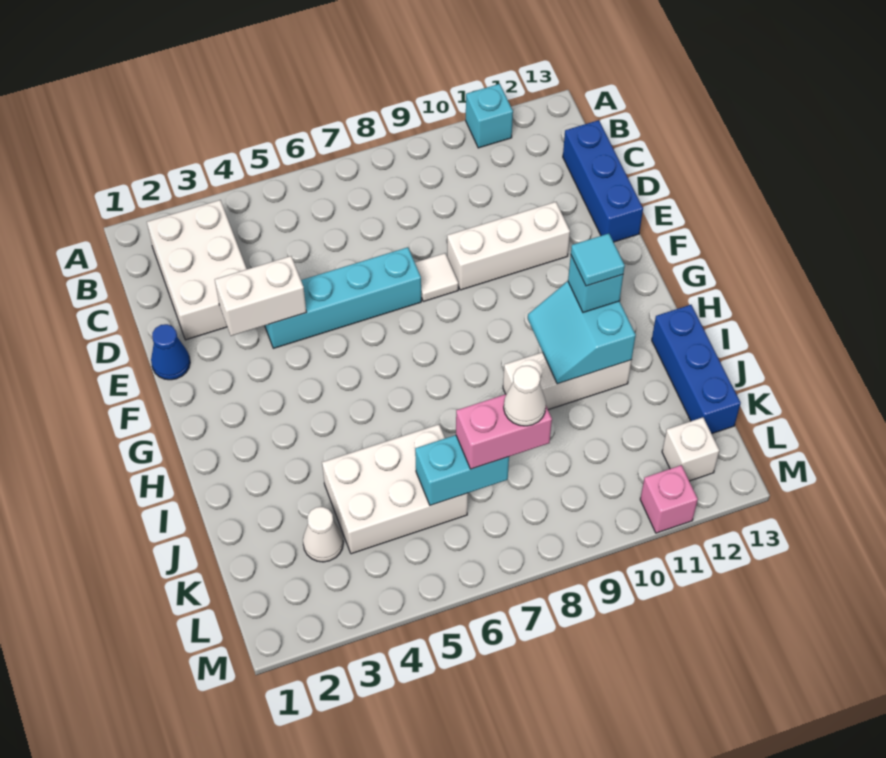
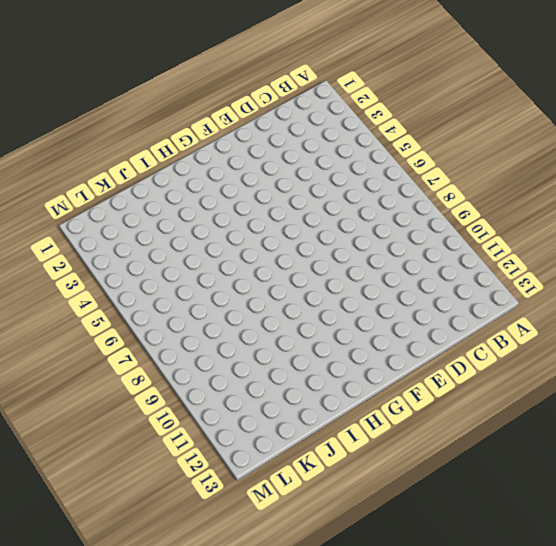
none -> cyan brick A11 level 1
none -> white brick B2:D3 level 1
none -> blue brick C13:E13 level 1

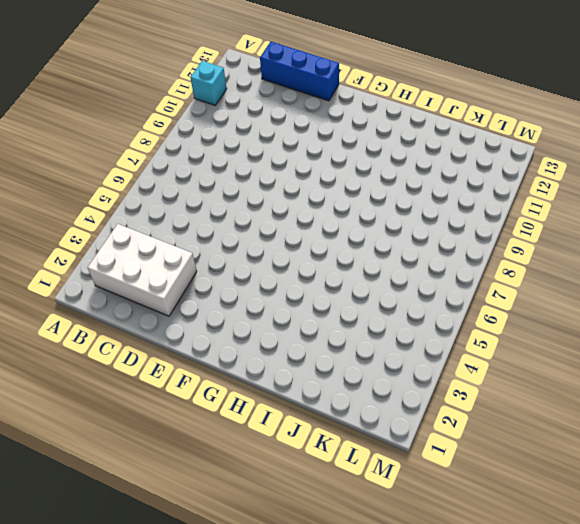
none -> blue cone E1 level 1
none -> cyan brick E4:E7 level 1
none -> white tile E8 level 1

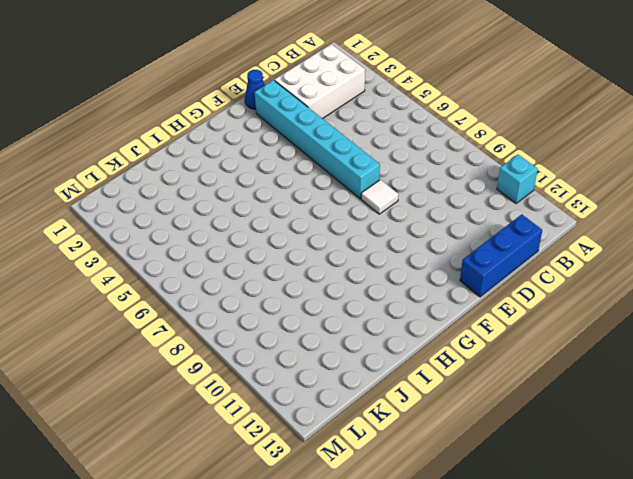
cyan brick E2:E7 level 1 -> cyan brick E4:E7 level 1
none -> white brick E9:E11 level 1
none -> white brick I9:I11 level 1
none -> blue brick I13:K13 level 1

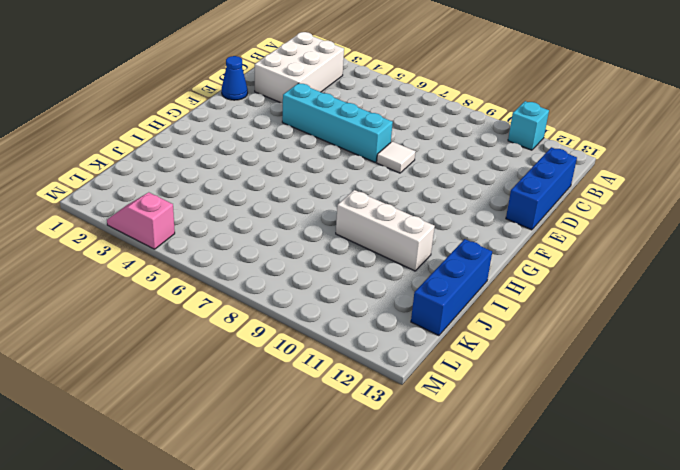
pink slope M3:M4 level 1 top 4 -> none
none -> white brick E9:E11 level 1
none -> white brick J4:K6 level 1
none -> white cone K3 level 1

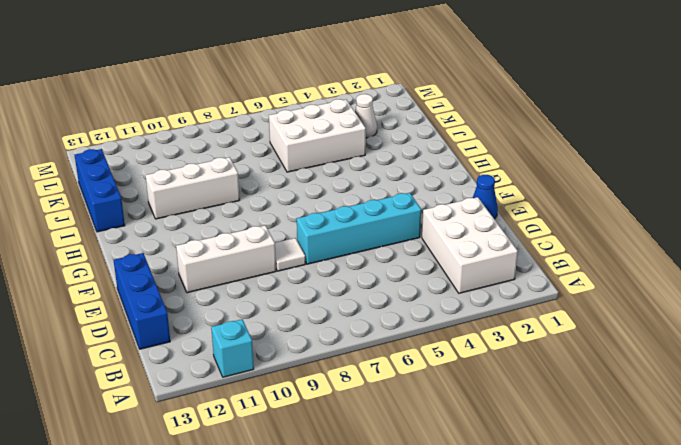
none -> white brick L12 level 1
none -> pink brick M11 level 1
none -> white brick E3:E4 level 2

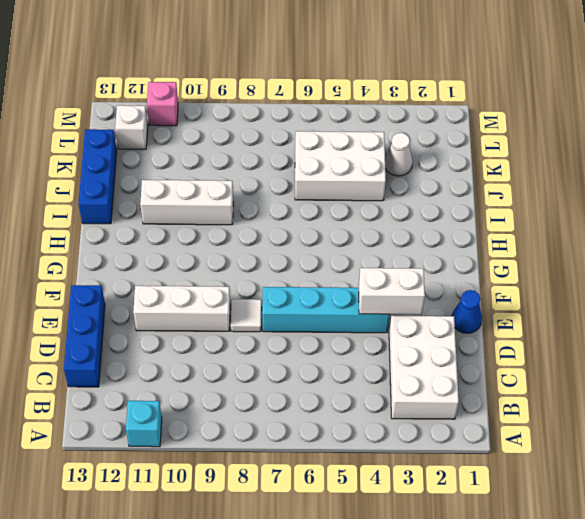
none -> cyan slope H10:I11 level 2 top 11
none -> cyan brick K6:K7 level 2
none -> cyan brick H11 level 3

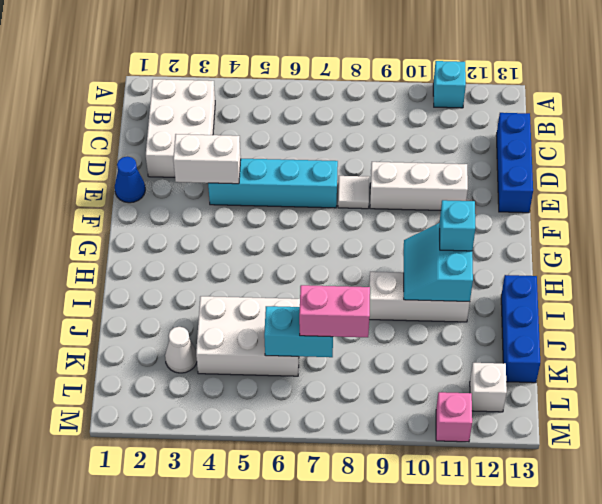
none -> cyan tile H11 level 4
none -> white cone K8 level 4

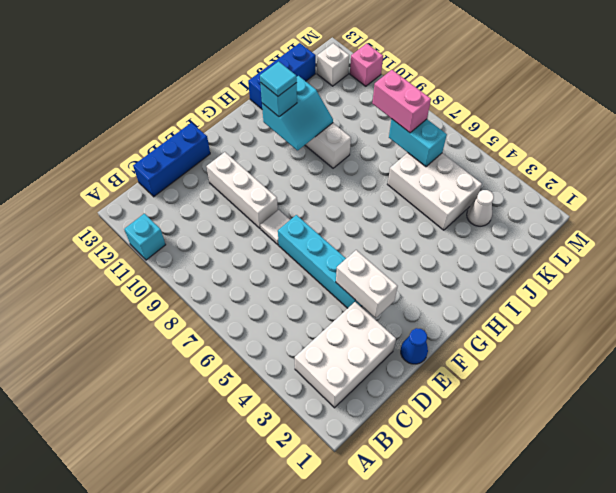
none -> white cone K8 level 4

